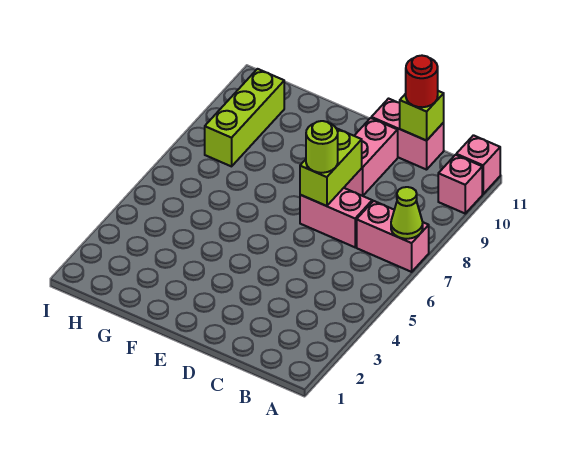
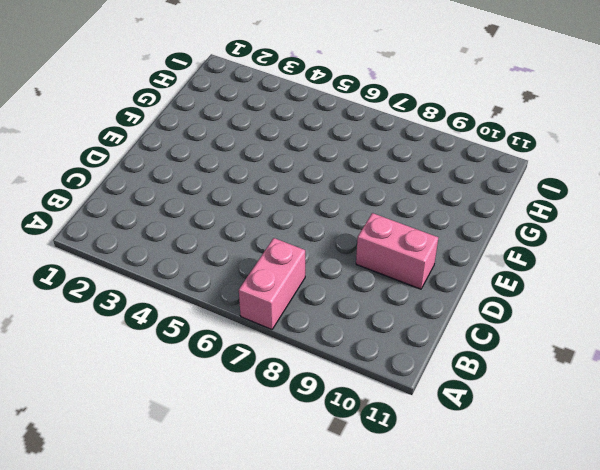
none -> pink brick A10 level 1
none -> pink brick A11 level 1
none -> pink brick C7:D7 level 1

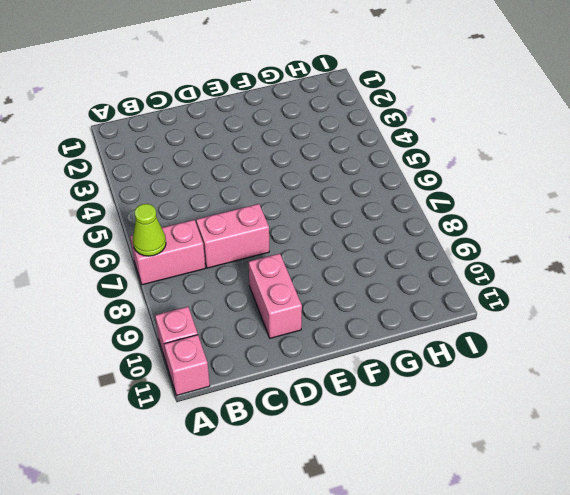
none -> pink brick C11:D11 level 1
none -> lime brick H8:H10 level 1
none -> lime brick C11 level 2

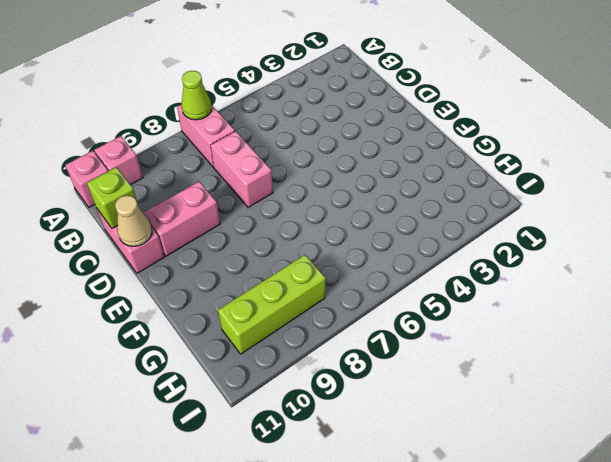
tan cone D11 level 2 -> none
none -> lime brick D7:D8 level 2
none -> red round brick C11 level 3
none -> lime round brick D7 level 3

